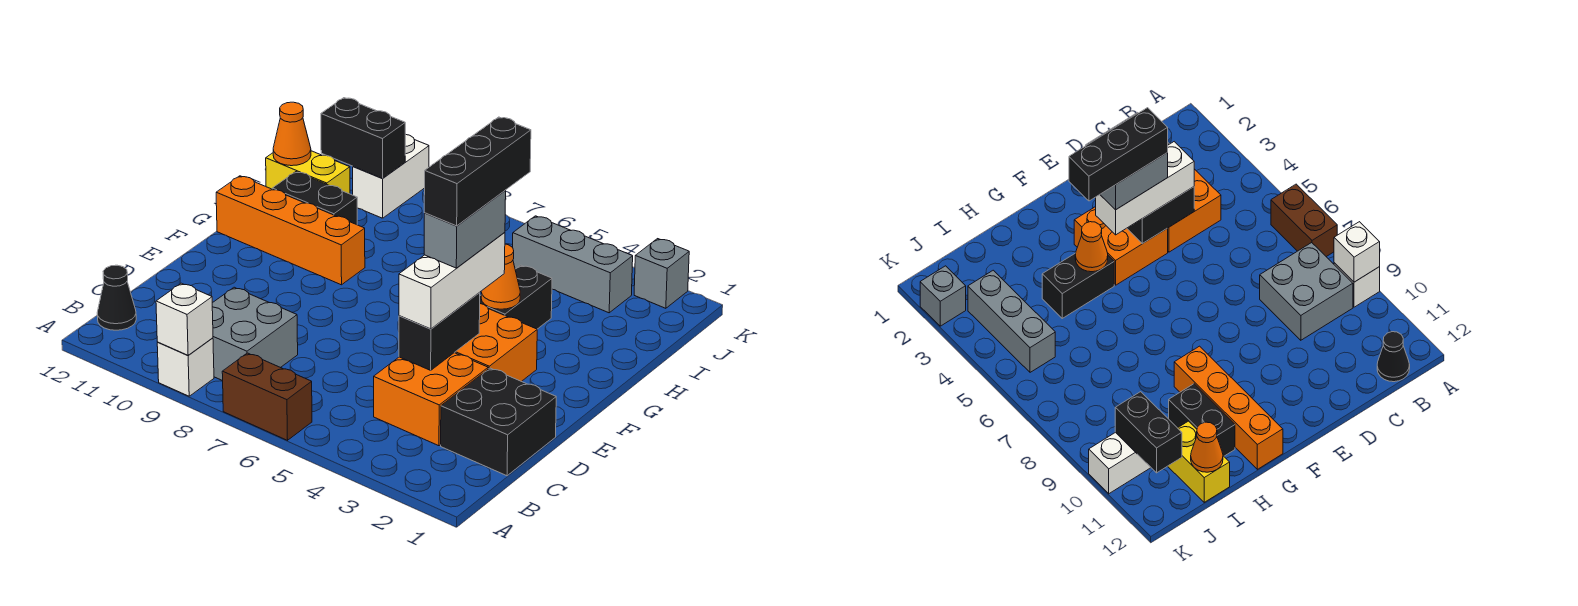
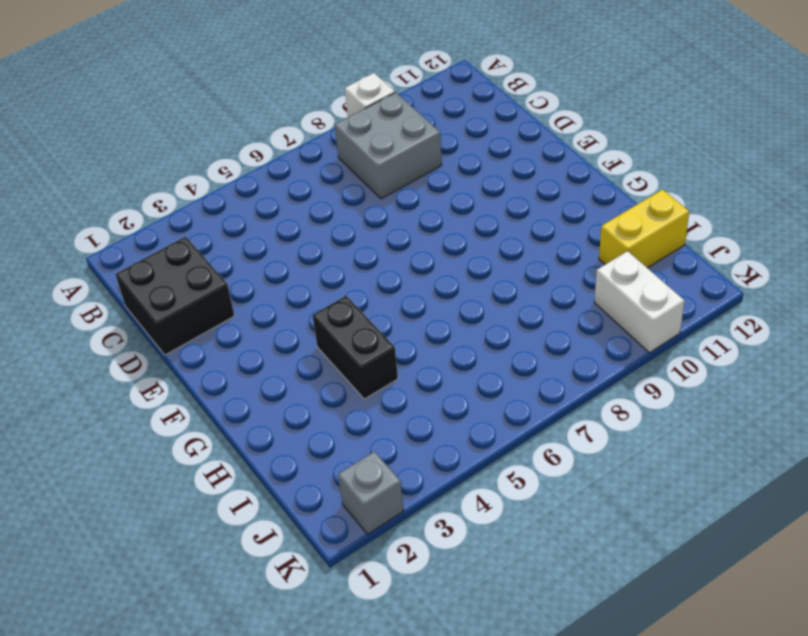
none -> brown brick A6:A7 level 1
none -> black cone B12 level 1
none -> orange brick C3:D4 level 1

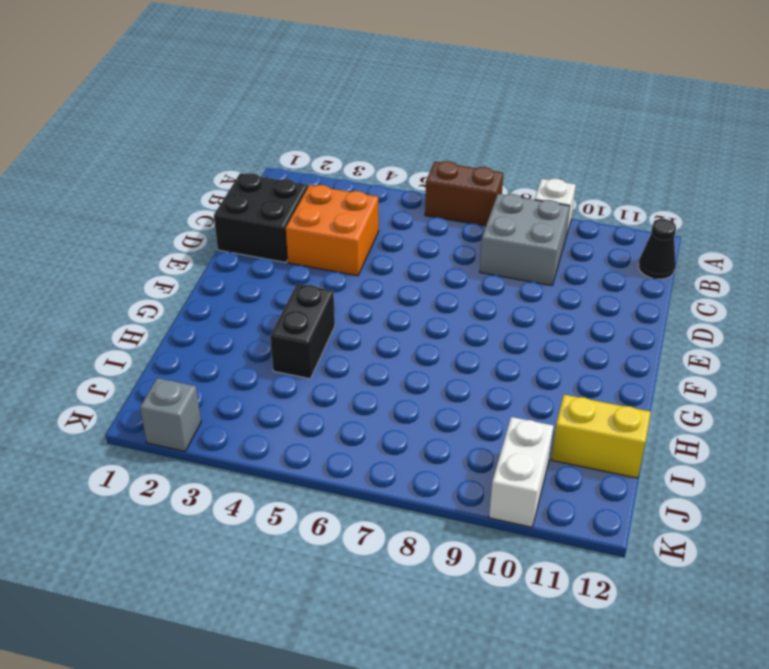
none -> orange brick E3:F4 level 1
none -> orange brick G9:G12 level 1
none -> black brick H10:H11 level 1

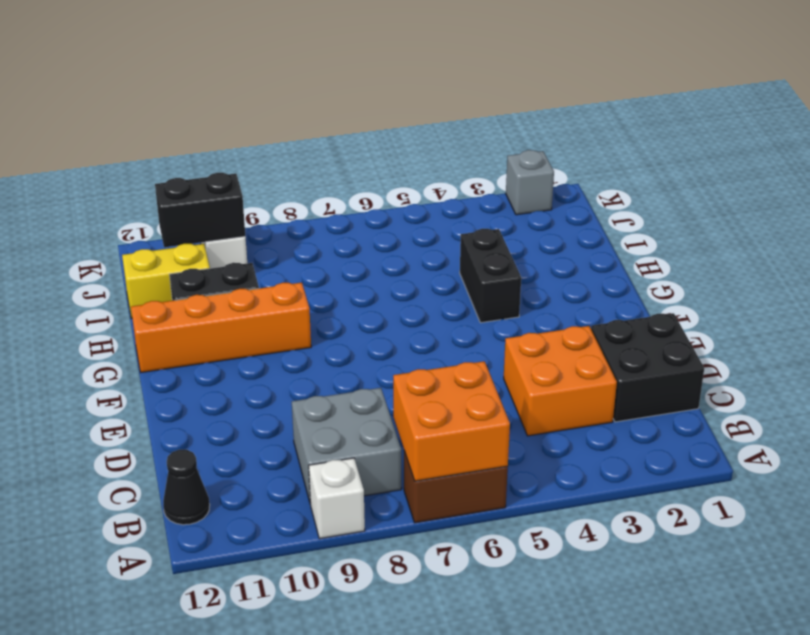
orange brick A6:B7 level 2 -> orange brick E3:F4 level 1
none -> grey brick J3:J5 level 1
none -> white brick A9 level 2
none -> black brick D4:E4 level 2

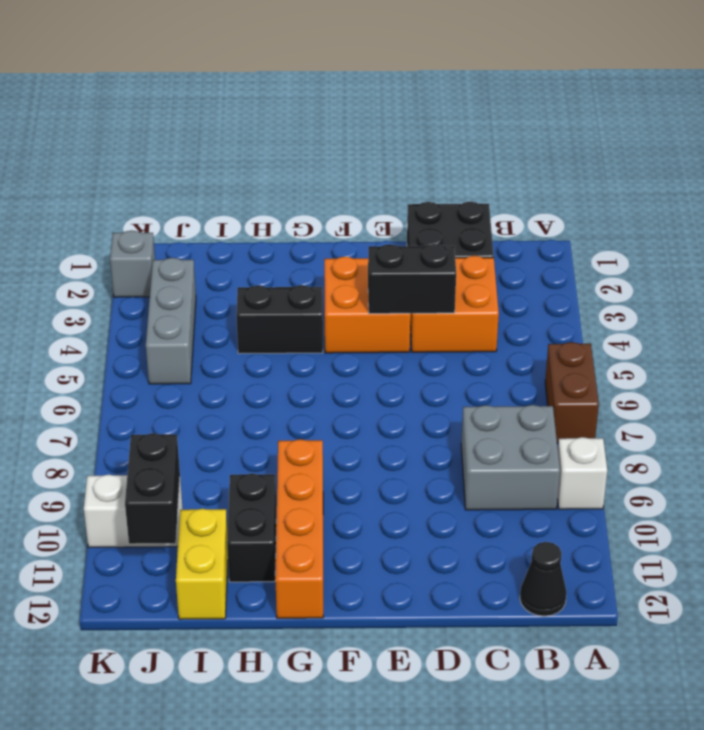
none -> white brick A9 level 2
none -> orange cone G4 level 2
none -> orange cone I12 level 2

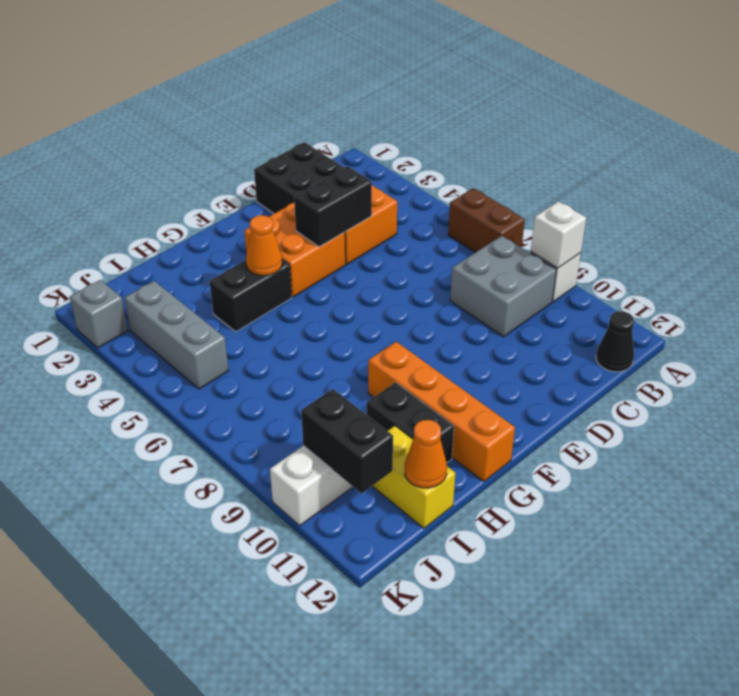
none -> white brick D4:F4 level 3
none -> grey brick E4:F4 level 4
none -> black brick E4:G4 level 5

